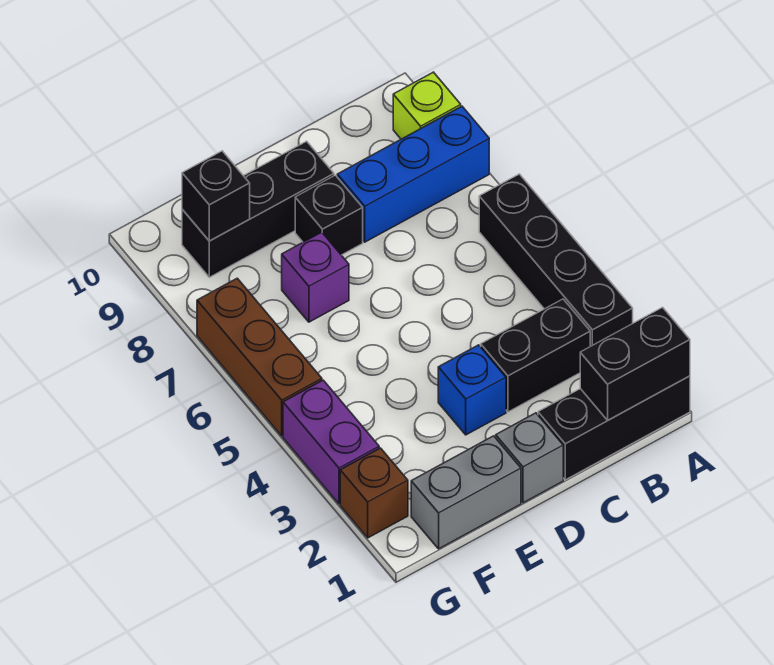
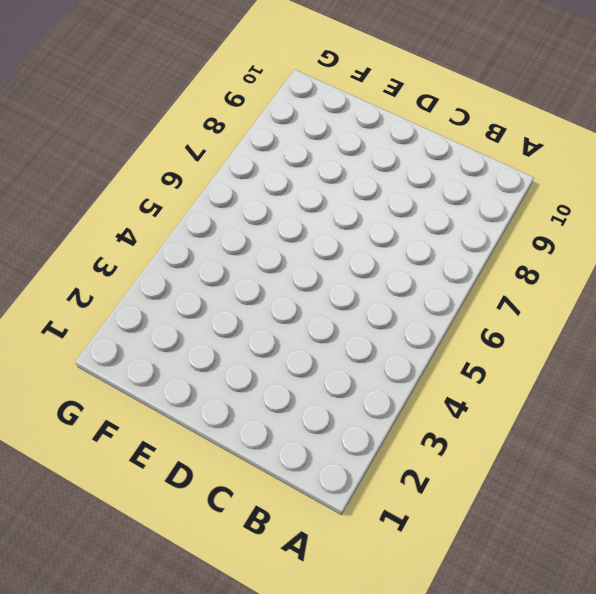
none -> black brick A1:C1 level 1
none -> black brick A3:A6 level 1
none -> blue brick A8:C8 level 1

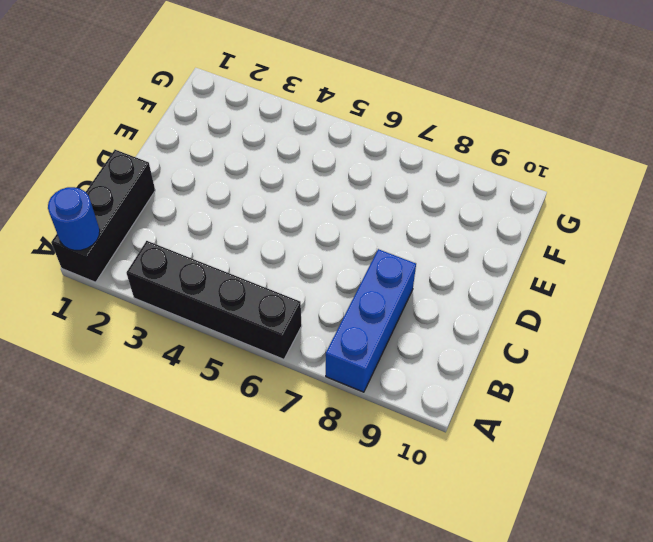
blue round brick A1 level 2 -> black brick A1:B1 level 2
none -> lime brick A9 level 1
none -> black brick B3:C3 level 1
none -> grey brick D1 level 1

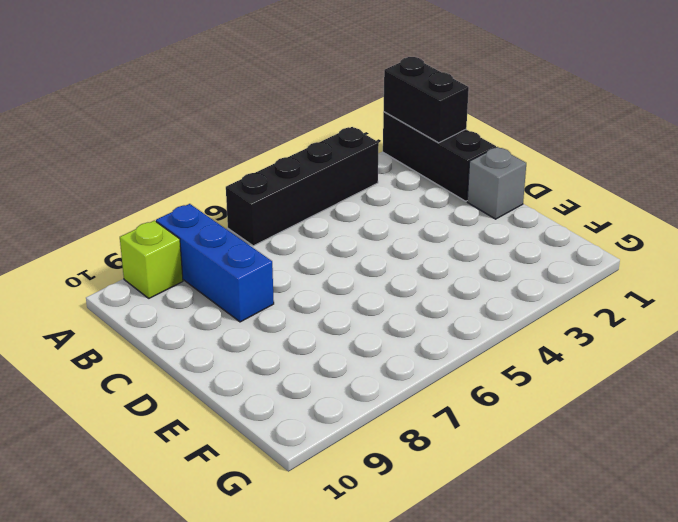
none -> black brick B3:C3 level 1
none -> blue brick D3 level 1
none -> black brick D8 level 1

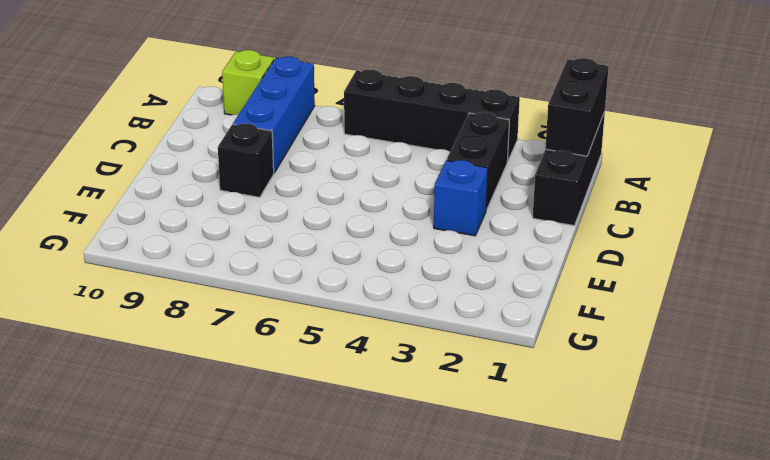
none -> grey brick D1 level 1
none -> black brick D9:F9 level 1
none -> grey brick E1:F1 level 1

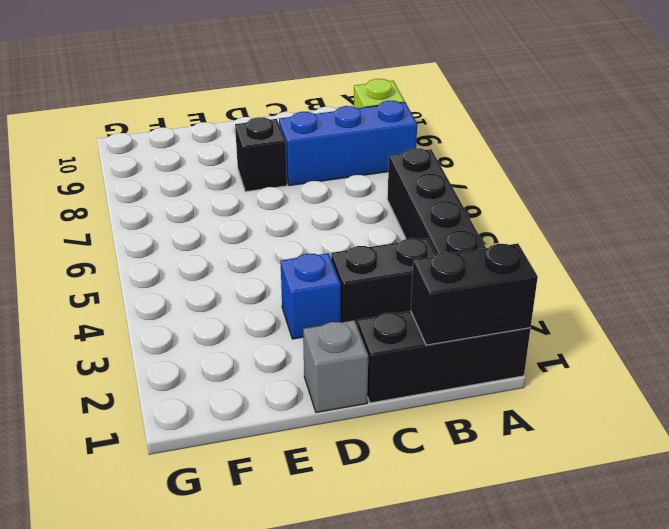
none -> black brick D9:F9 level 1
none -> grey brick E1:F1 level 1
none -> purple brick E7 level 1

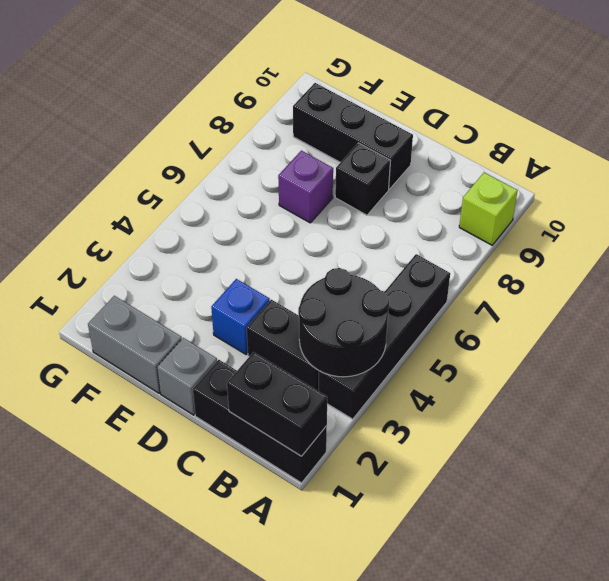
black round brick A3:B4 level 2 -> none
none -> blue brick A8:C8 level 1
none -> brown brick G2 level 1
none -> purple brick G3:G4 level 1

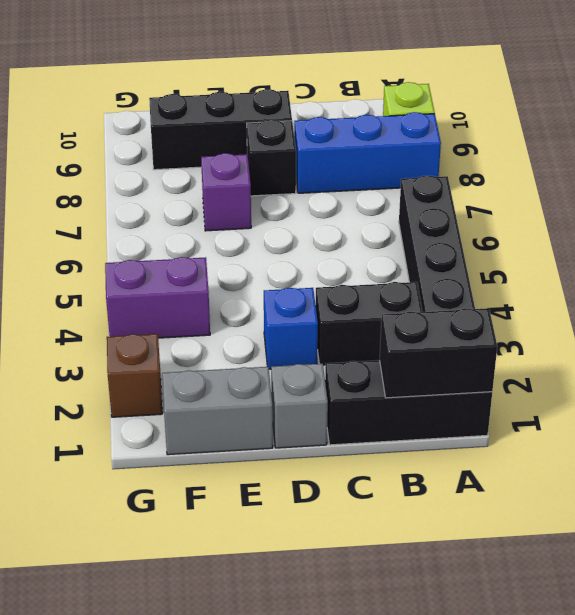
purple brick F4:G4 level 1 -> purple brick G3:G4 level 1
none -> brown brick G5:G7 level 1
none -> black brick F9 level 2

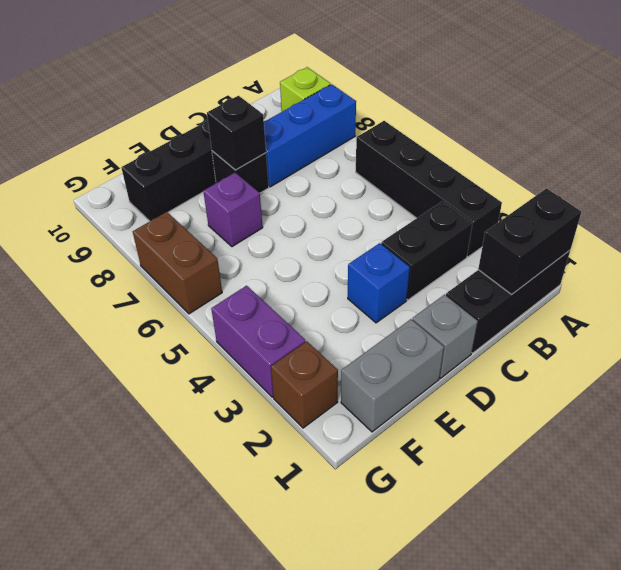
black brick D8 level 2 -> black brick F9 level 2
brown brick G6:G7 level 1 -> brown brick G5:G7 level 1

